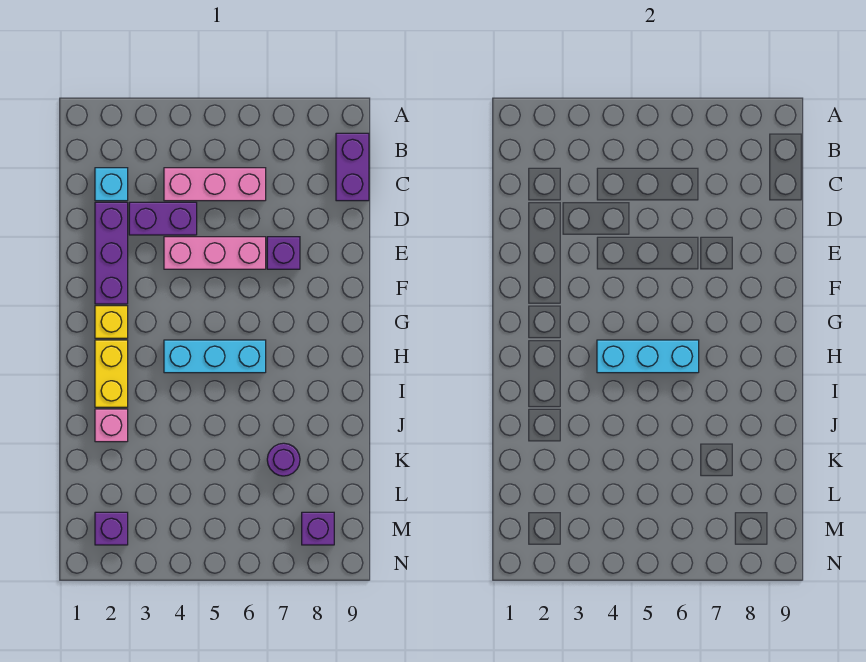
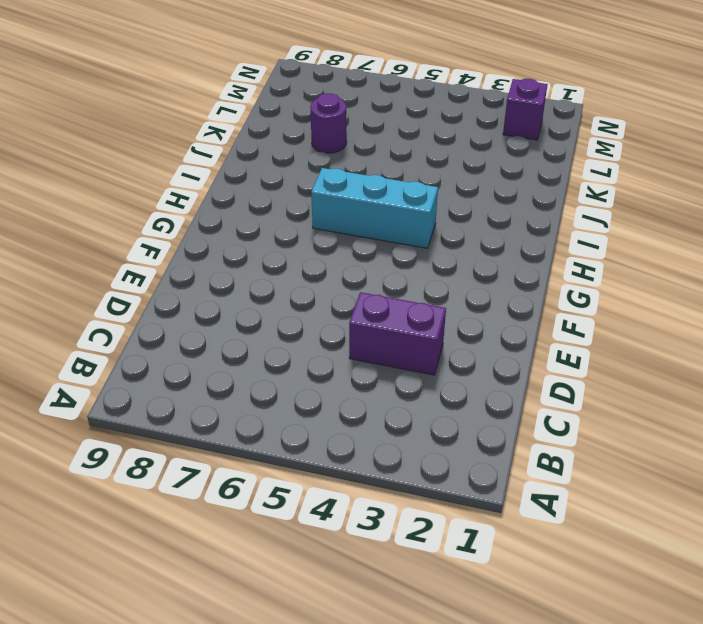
none -> purple brick B9:C9 level 1
none -> cyan brick C2 level 1
none -> pink brick C4:C6 level 1

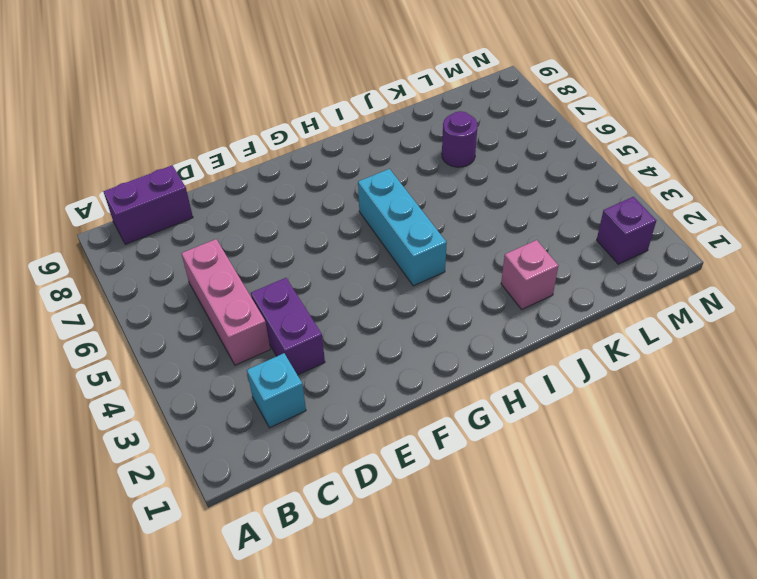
none -> purple brick D2:F2 level 1
none -> pink brick E4:E6 level 1
none -> purple brick E7 level 1

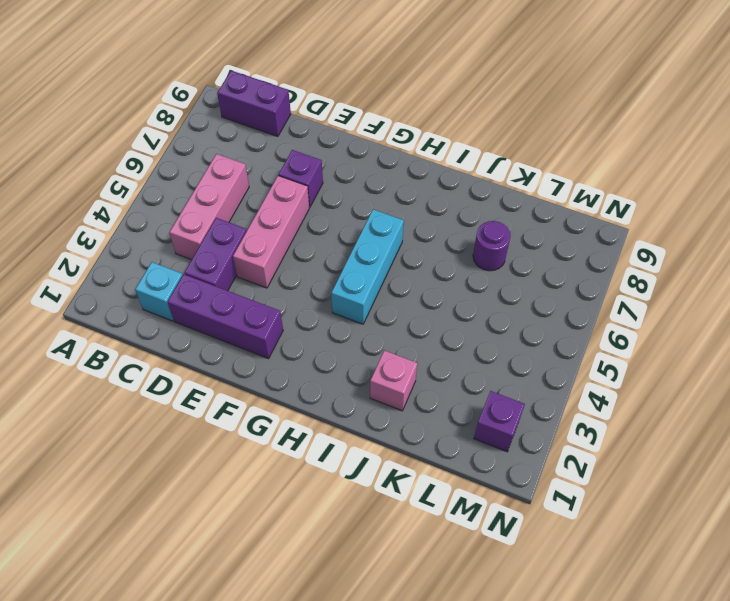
none -> yellow brick G2 level 1
none -> yellow brick H2:I2 level 1
none -> purple brick M8 level 1

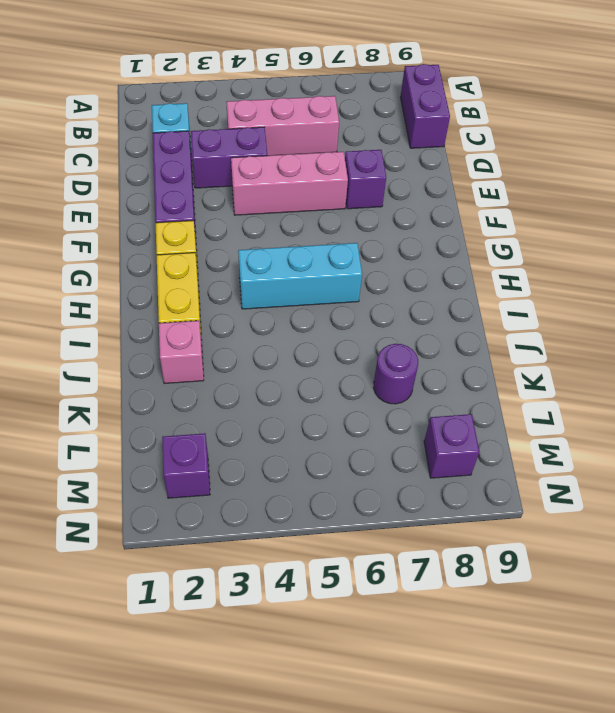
none -> cyan brick H4:H6 level 2

